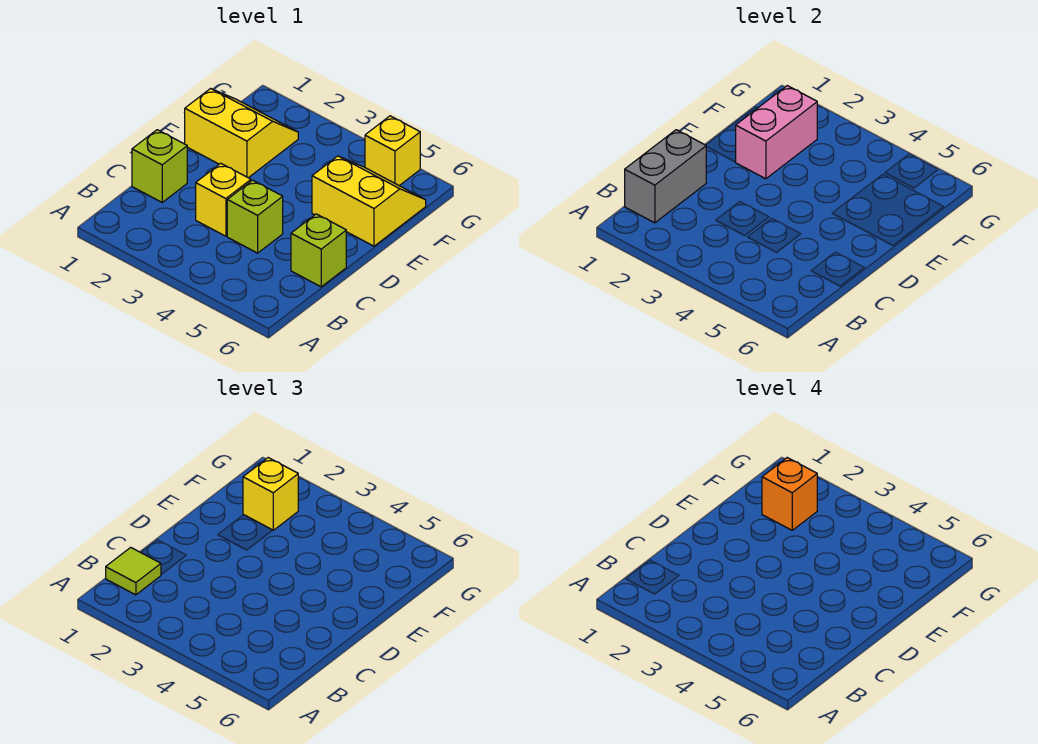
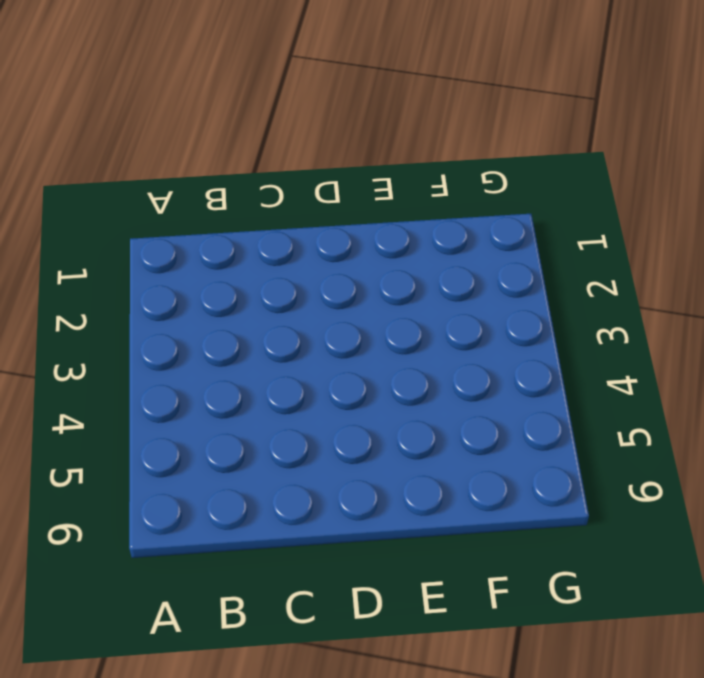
none -> lime brick C1 level 1
none -> yellow brick C3 level 1
none -> lime brick C4 level 1

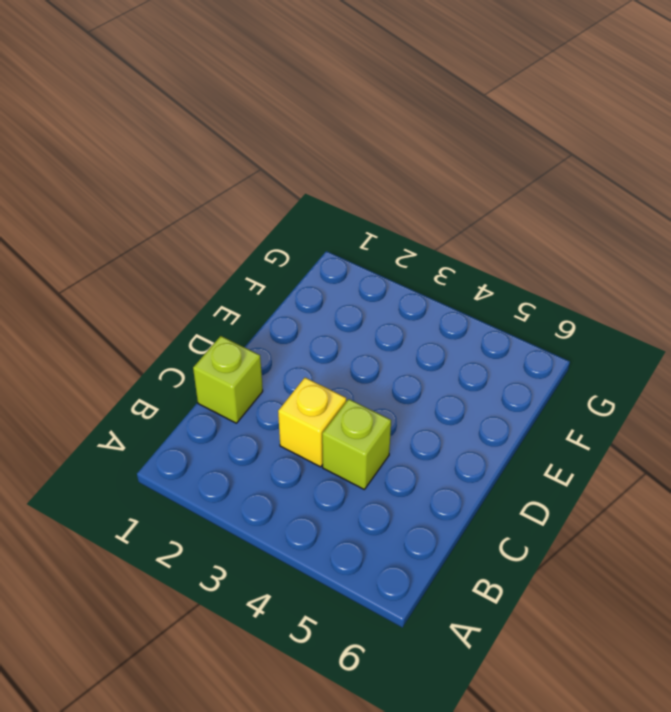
none -> lime brick C6 level 1
none -> yellow slope E1:F2 level 1 top E
none -> yellow slope E5:F6 level 1 top E

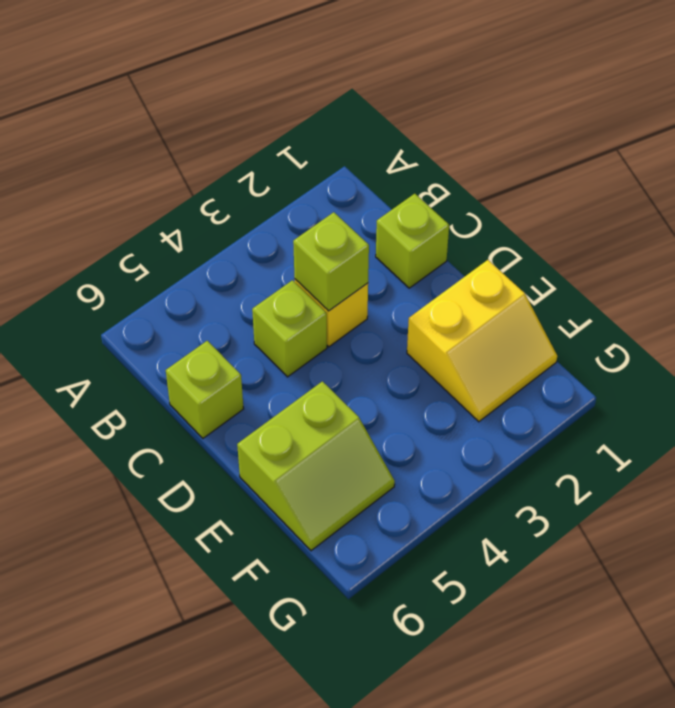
lime brick C3 level 2 -> none
lime slope E5:F6 level 1 top E -> yellow slope E5:F6 level 1 top E
none -> yellow brick G5 level 1
none -> grey brick B1:C1 level 2
none -> pink brick E2:F2 level 2

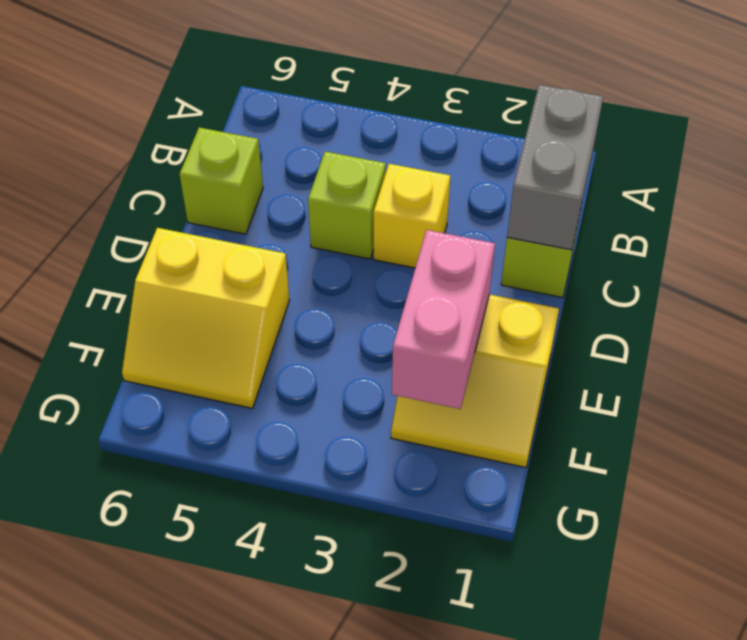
none -> yellow brick G5 level 1
none -> lime tile B1 level 3
none -> yellow brick F2 level 3

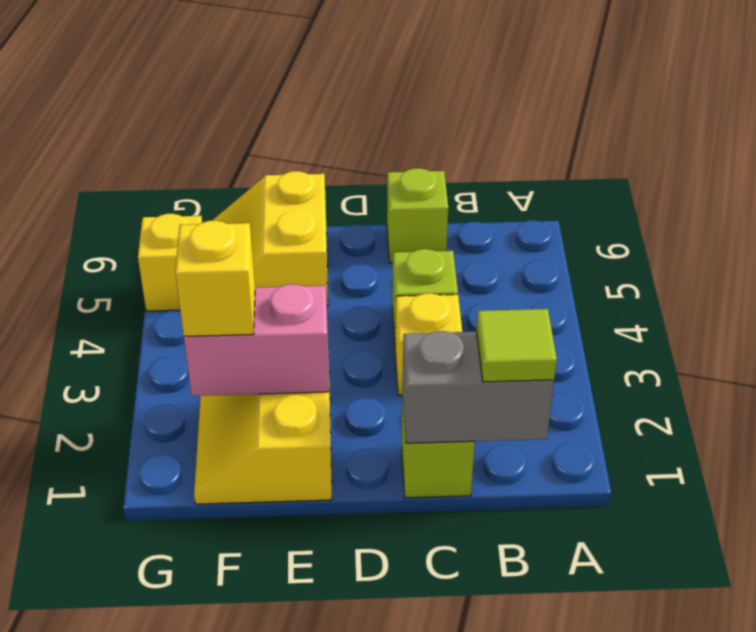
none -> orange brick F2 level 4

